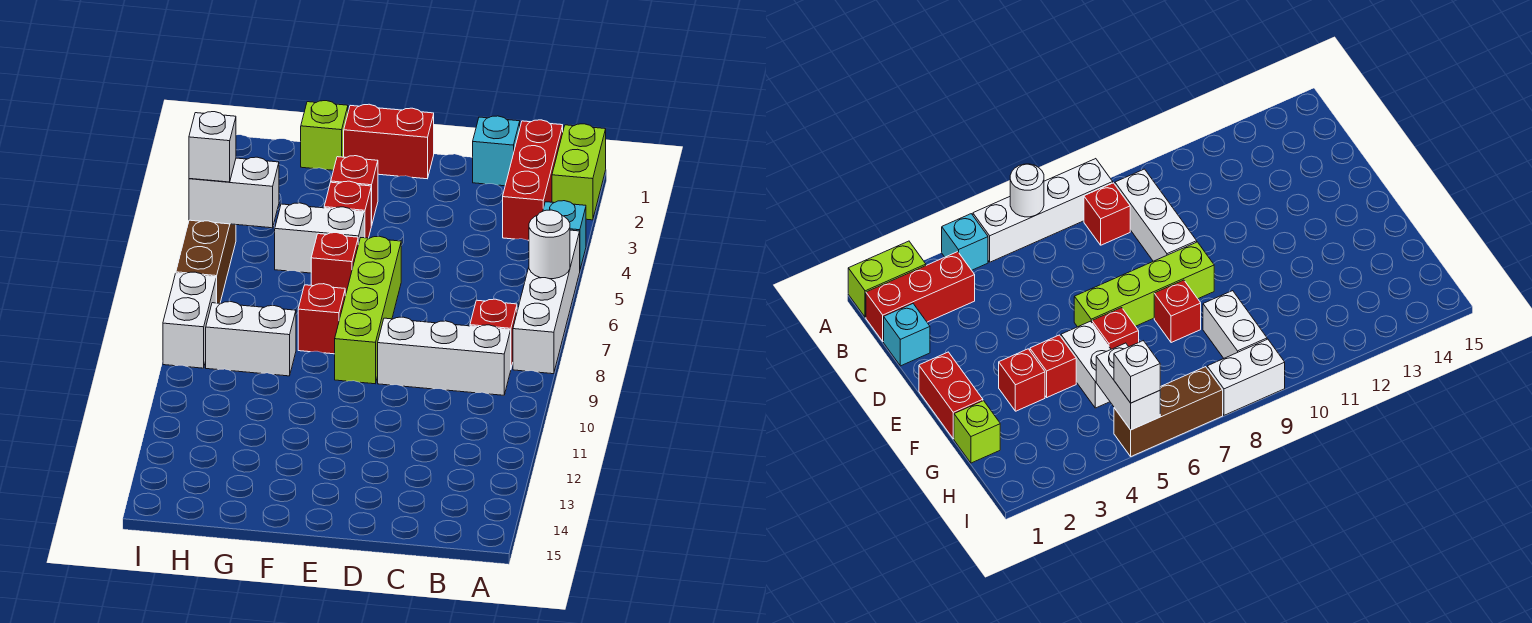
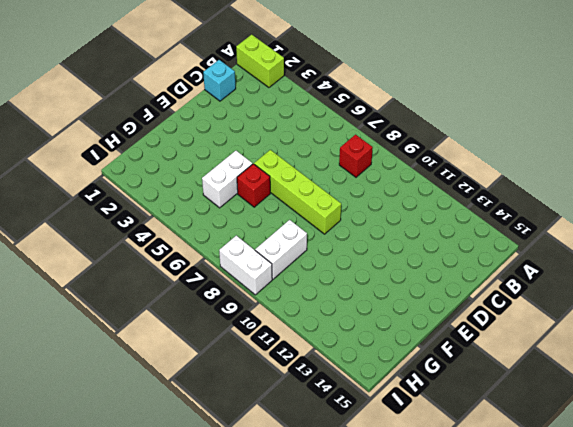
none -> cyan brick A4 level 1
none -> white brick A5:A8 level 1
none -> red brick B1:B3 level 1

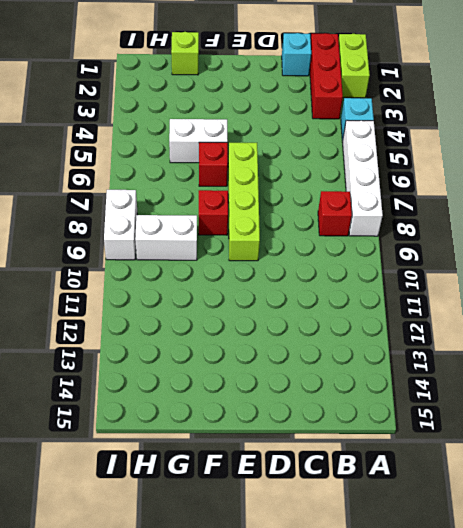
none -> white brick B9:D9 level 1
none -> red brick E1:F1 level 1
none -> red brick F3 level 1

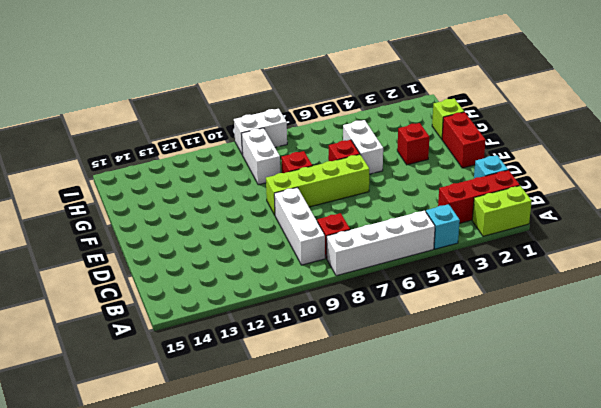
none -> red brick F4 level 1
none -> brown brick I5:I7 level 1
none -> white round brick A6 level 2

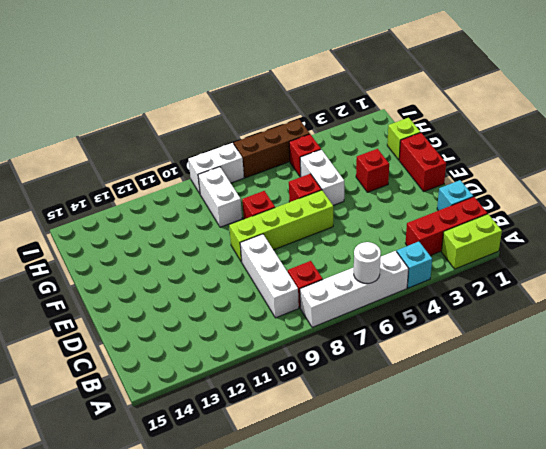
red brick H5 level 1 -> red brick F4 level 1
none -> white brick H5:I5 level 2
none -> white brick I5 level 3

